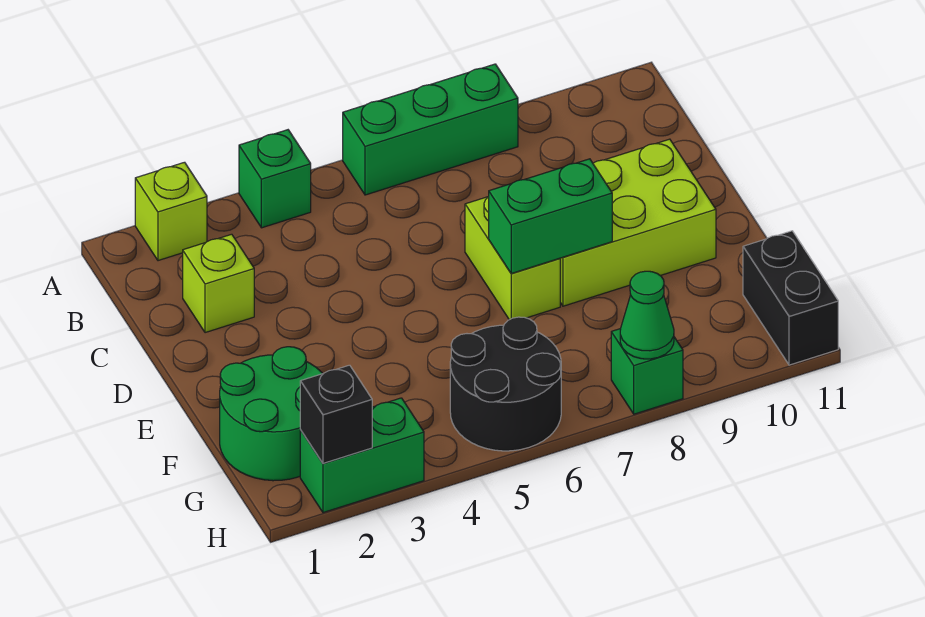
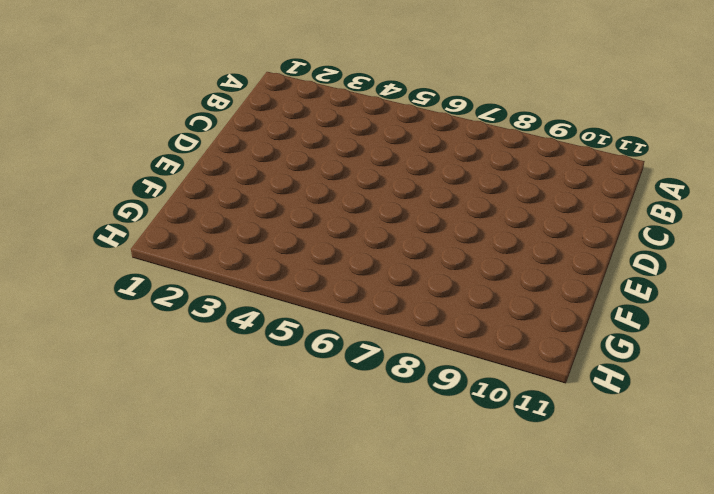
none -> lime brick A2 level 1
none -> green brick A4 level 1
none -> green brick A6:A8 level 1

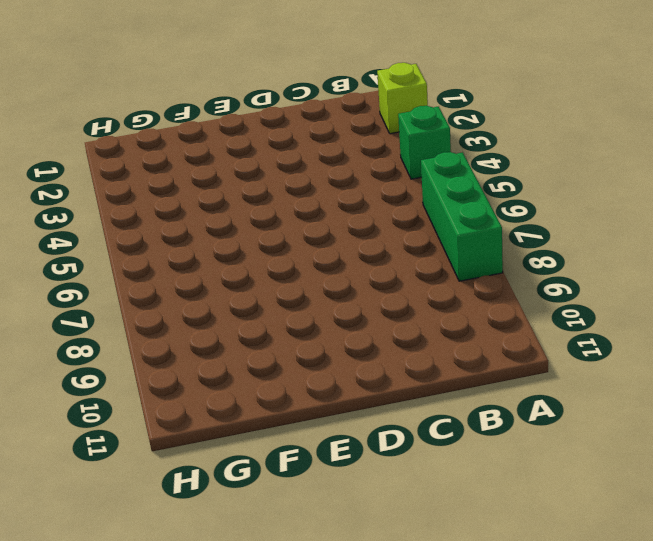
none -> lime brick C2 level 1
none -> lime brick D7:E7 level 1
none -> lime brick D8:E10 level 1

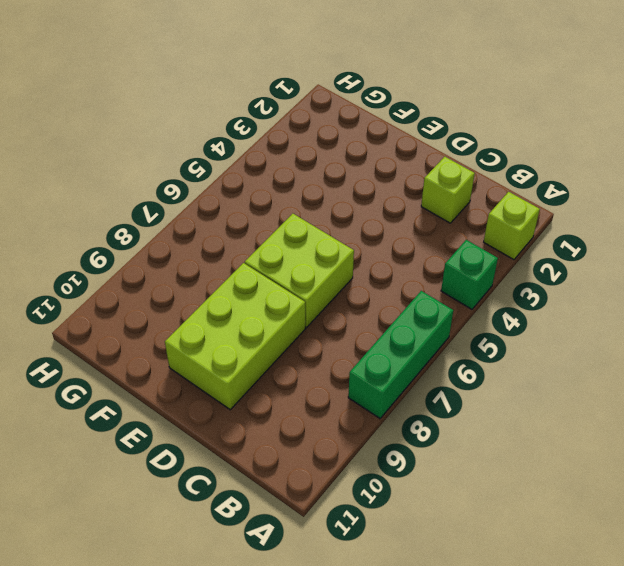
lime brick D6:E7 level 1 -> lime brick D7:E7 level 1
none -> green round brick F1:G2 level 1
none -> black round brick G5:H6 level 1
none -> black brick G11:H11 level 1

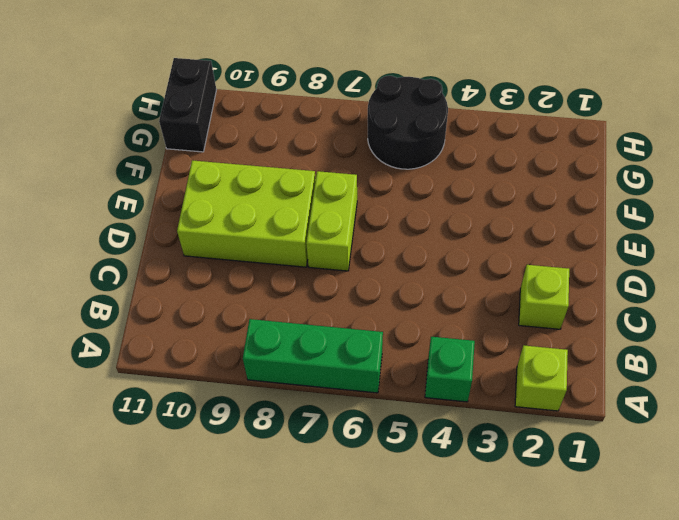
none -> green round brick F1:G2 level 1
none -> green brick H2:H3 level 1
none -> green brick H8 level 1

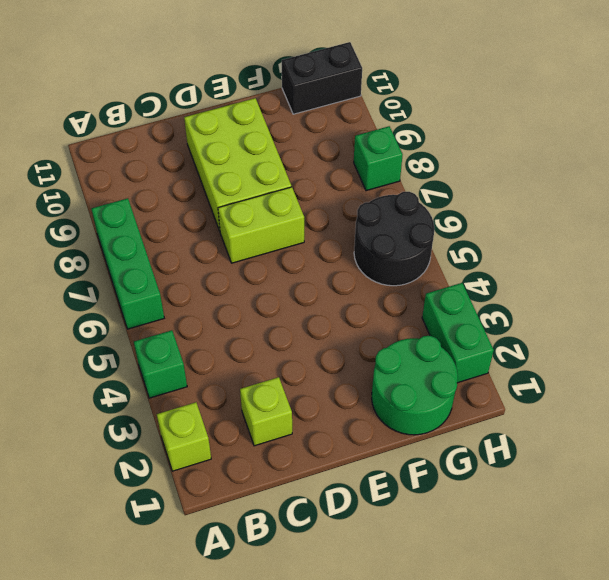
none -> green brick E7:E8 level 2
none -> black brick H2 level 2
none -> green cone H8 level 2

